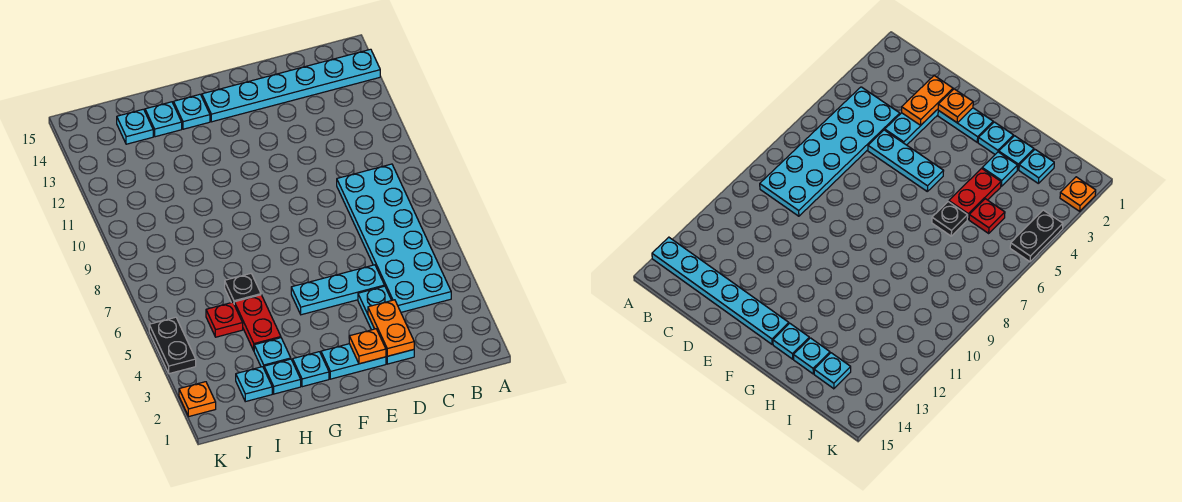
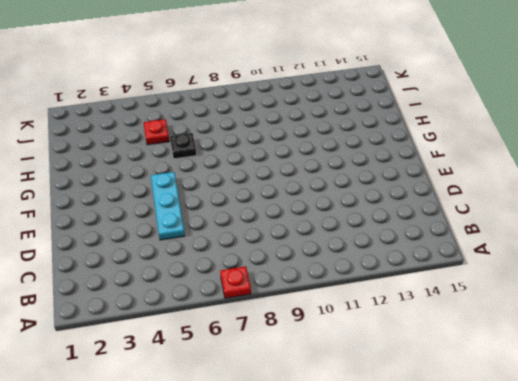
red plate A7 level 1 -> none
none -> cyan plate A14:F14 level 1
none -> cyan plate B4:C9 level 1
none -> cyan plate D2:D4 level 1

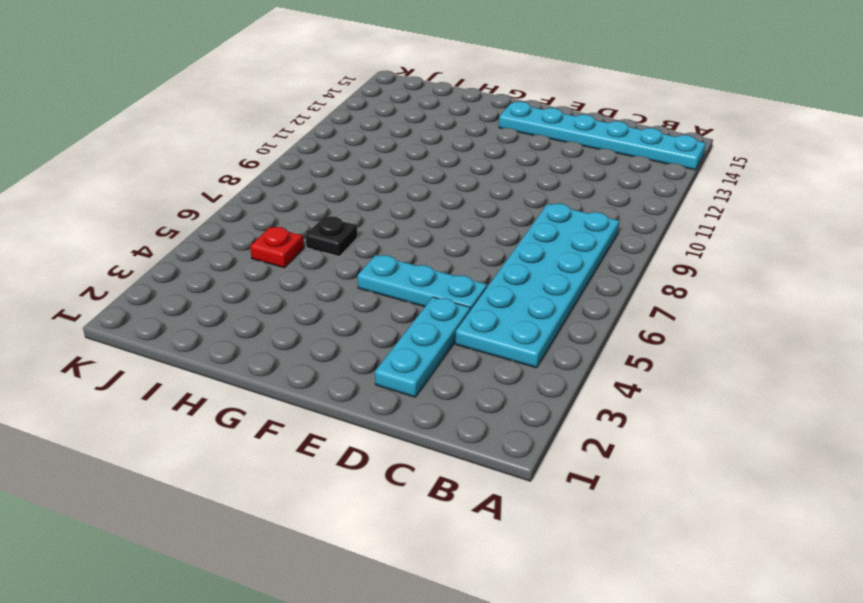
none -> cyan plate E2:F2 level 1
none -> cyan plate G2 level 1
none -> cyan plate G14 level 1

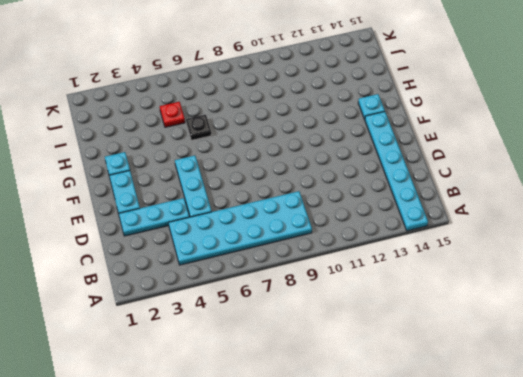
none -> cyan plate H2 level 1
none -> cyan plate H3 level 1
none -> red plate H4:H5 level 1

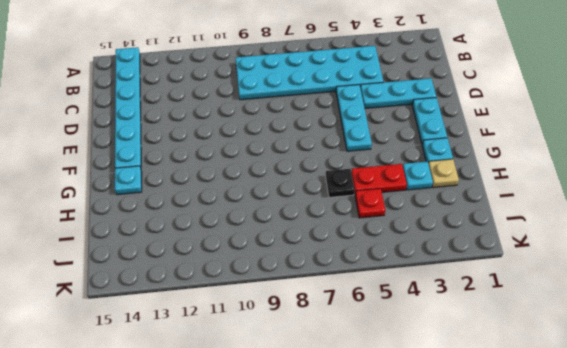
tan plate H2 level 1 -> cyan plate H2 level 1
none -> cyan plate H14 level 1
none -> cyan plate I2 level 1
none -> cyan plate I14 level 1

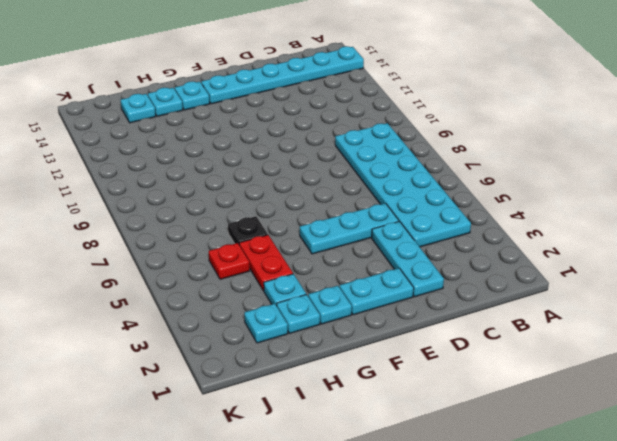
none -> orange plate K2 level 1
none -> black plate K4:K5 level 1
none -> orange plate D2:D3 level 2

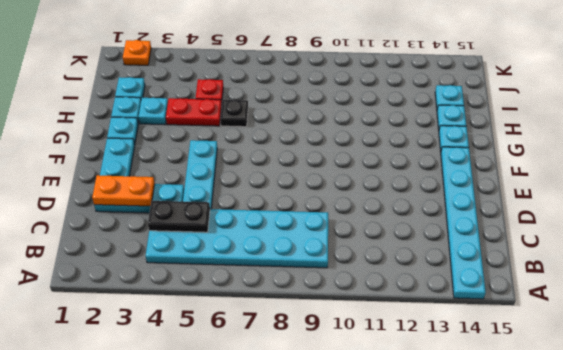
black plate C4:C5 level 2 -> black plate K4:K5 level 1
none -> orange plate E2 level 2

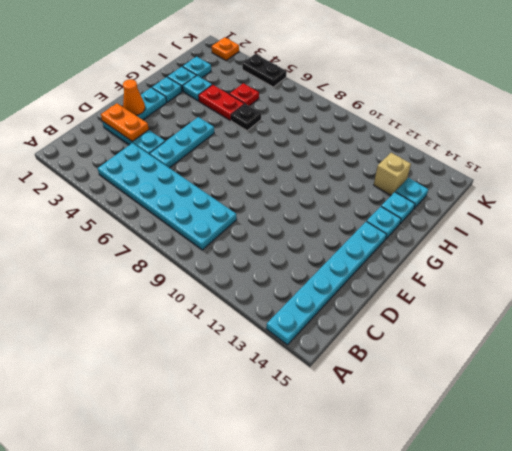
orange cone E2 level 2 -> orange plate E2 level 2
tan brick I13 level 1 -> none

